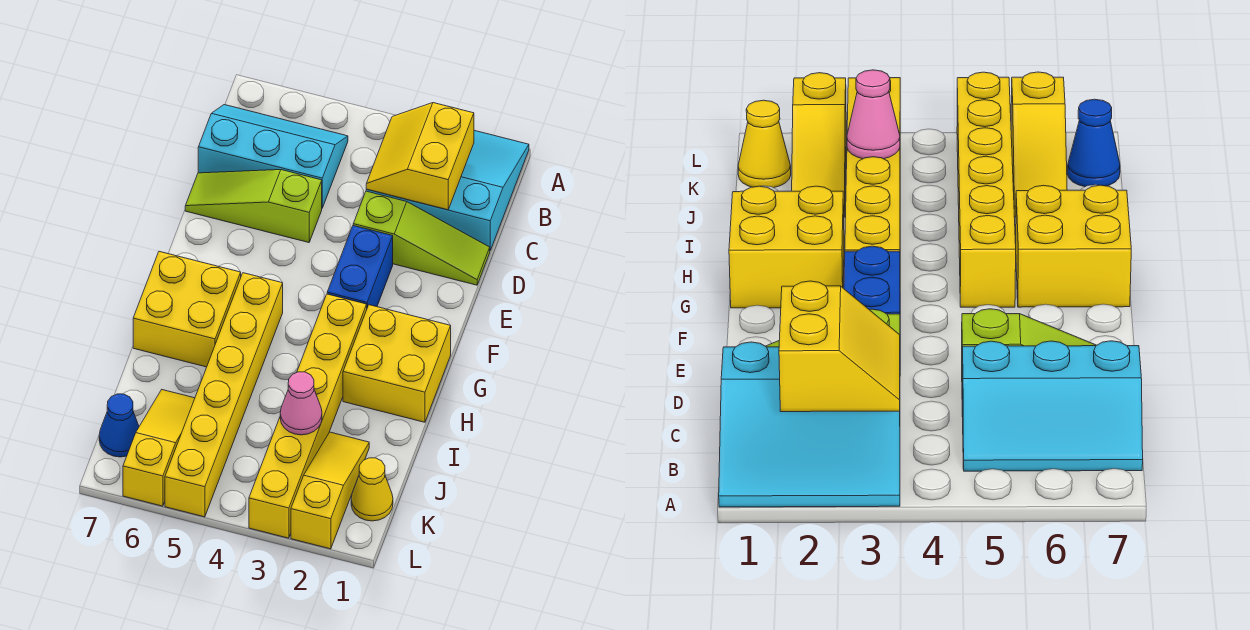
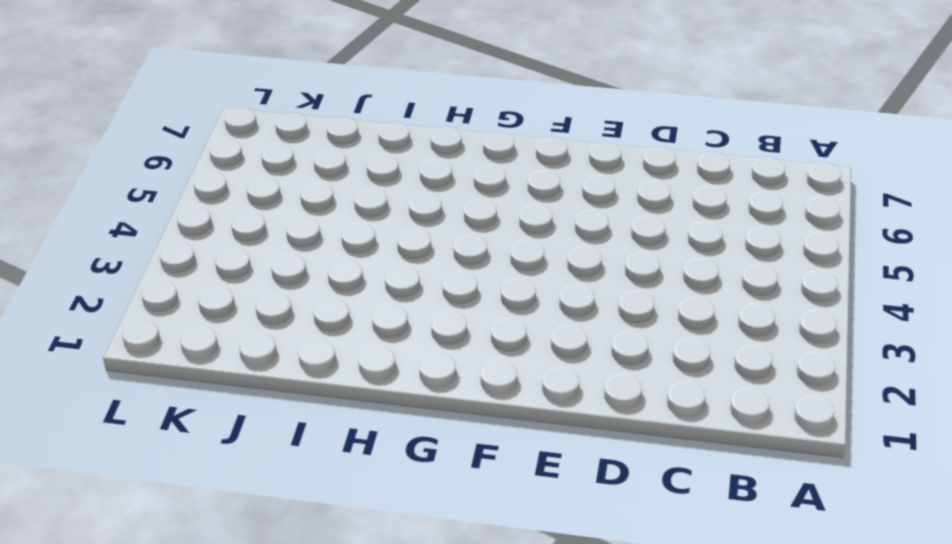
none -> cyan slope A1:C3 level 1 top C
none -> cyan slope B5:C7 level 1 top C
none -> lime slope D1:D3 level 1 top 3

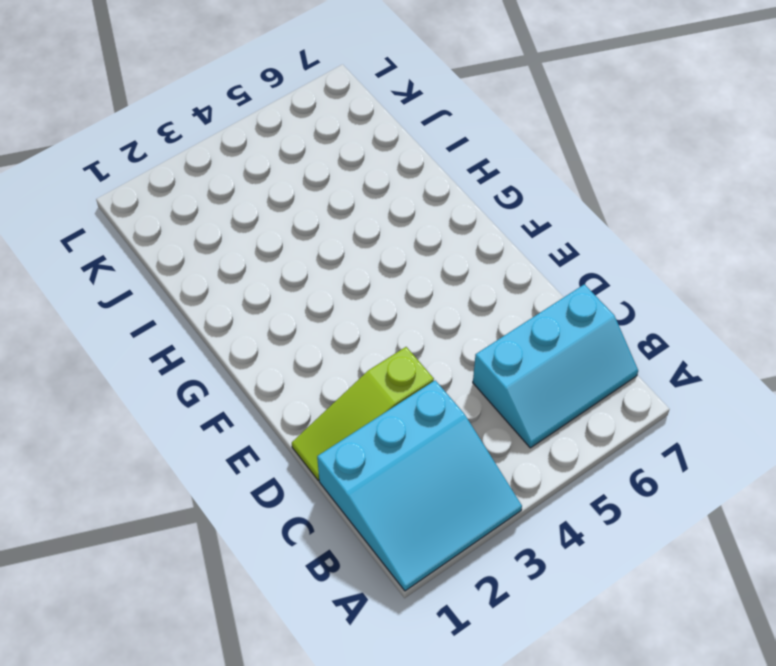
none -> lime slope D5:D7 level 1 top 5
none -> blue brick E3:F3 level 1
none -> yellow brick G1:H2 level 1

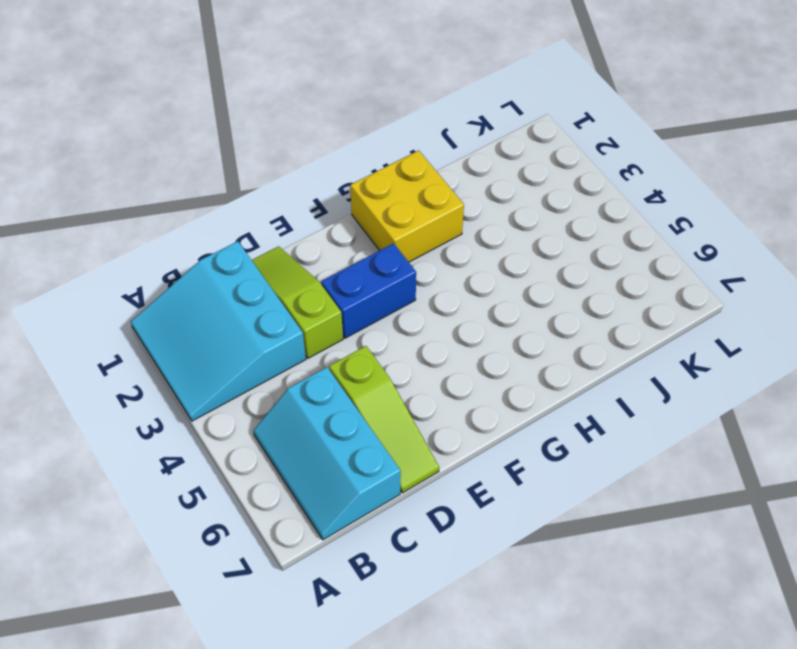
none -> yellow brick G3:L3 level 1
none -> yellow brick G5:L5 level 1
none -> yellow brick G6:H7 level 1

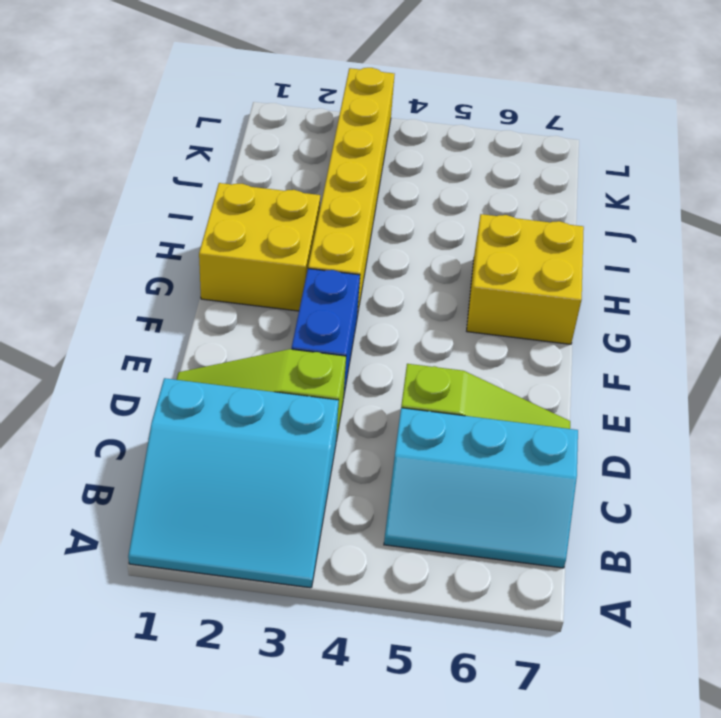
none -> yellow brick G5:L5 level 1
none -> yellow slope J2:L2 level 1 top L
none -> yellow slope J6:L6 level 1 top L

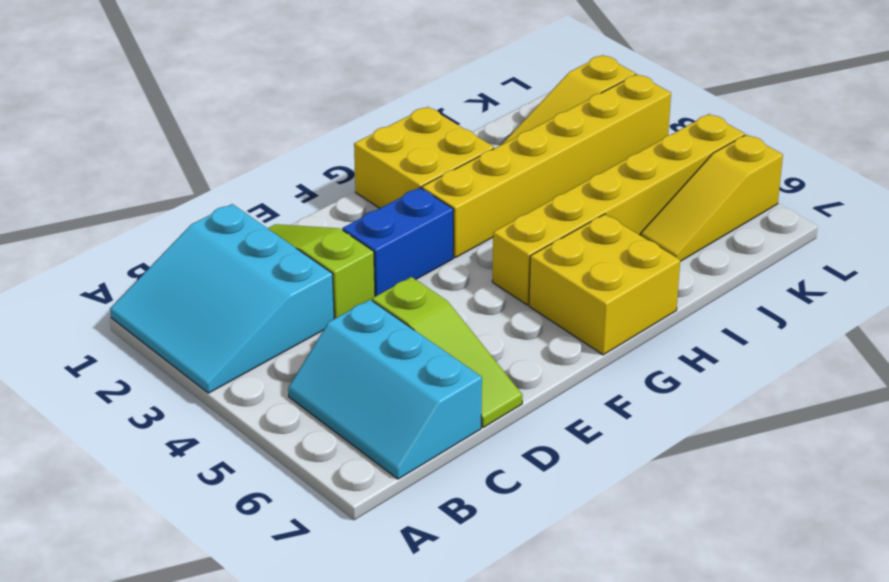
none -> yellow cone K1 level 1
none -> blue cone K7 level 1
none -> yellow slope B2:C3 level 2 top 2

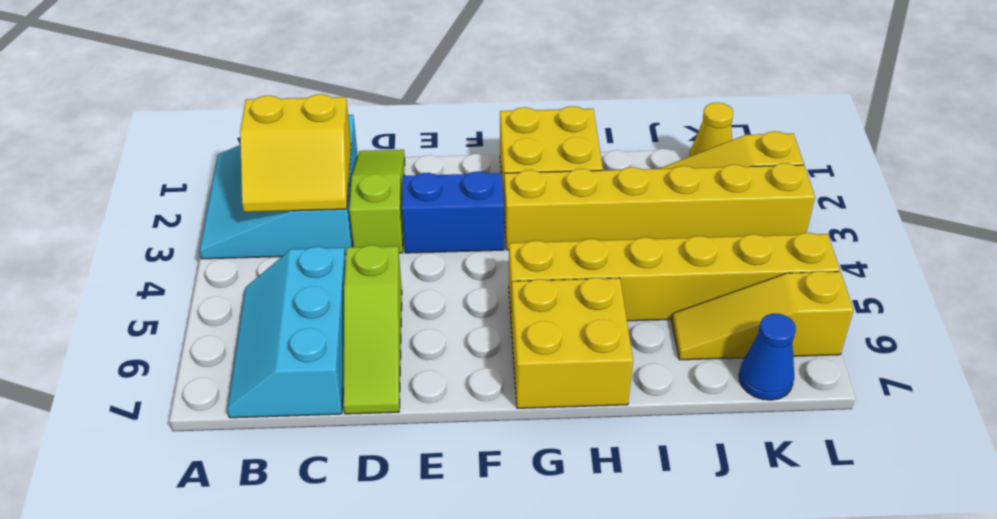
none -> pink cone J3 level 2

